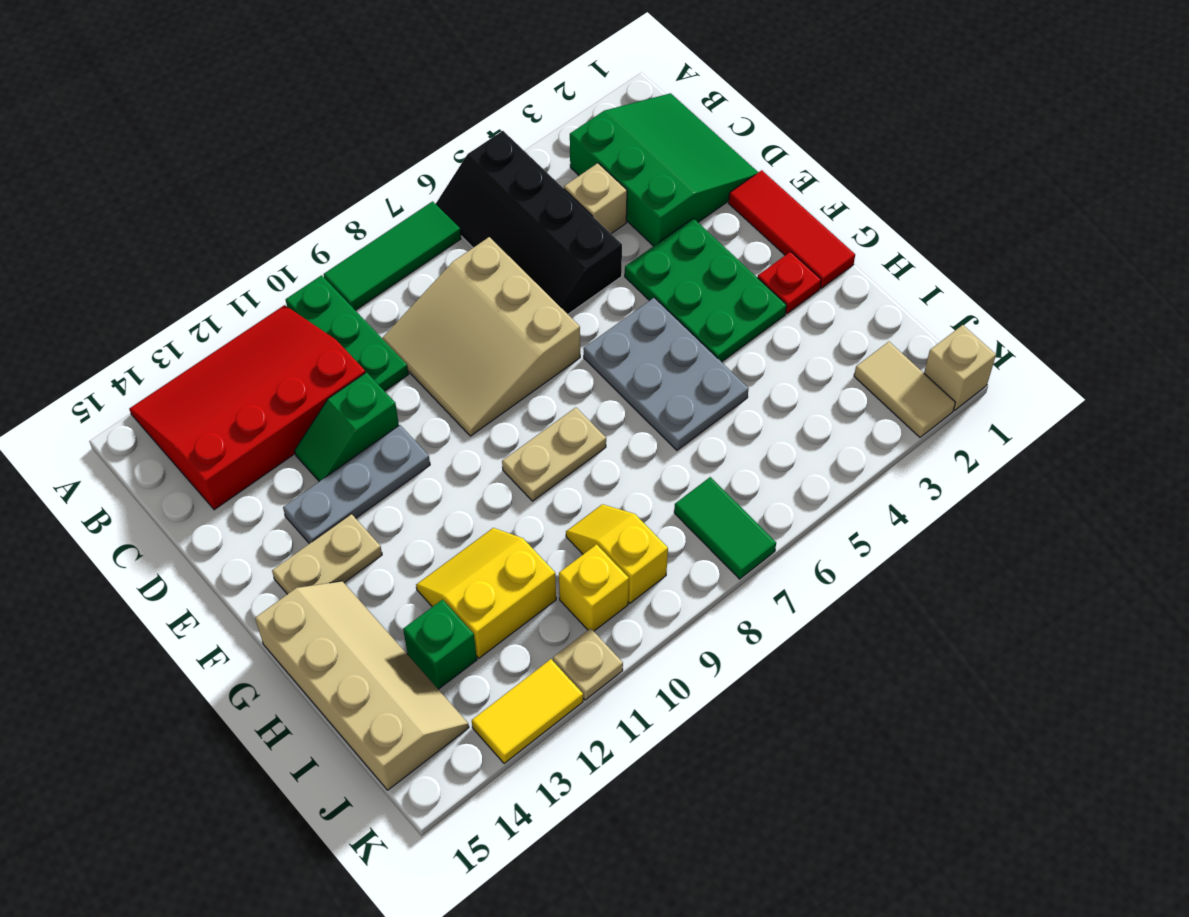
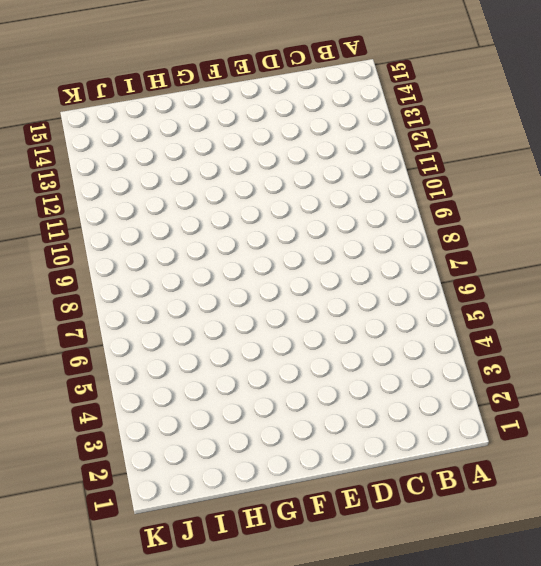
none -> black slope A5:D6 level 1 top 5
none -> green tile A7:A9 level 1
none -> green plate A10:C10 level 1

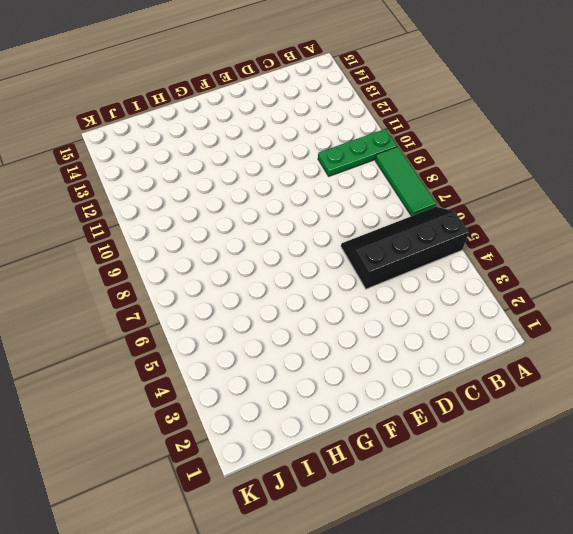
none -> red slope A11:C14 level 1 top C
none -> green slope B1:D3 level 1 top 3
none -> tan brick C4 level 1

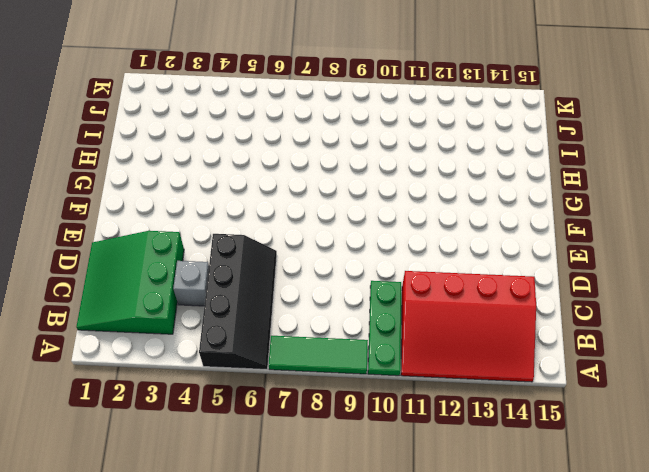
grey brick C4 level 1 -> tan brick C4 level 1
none -> tan slope C7:E9 level 1 top 7
none -> green slope D11:D12 level 1 top 11
none -> red tile E1:G1 level 1

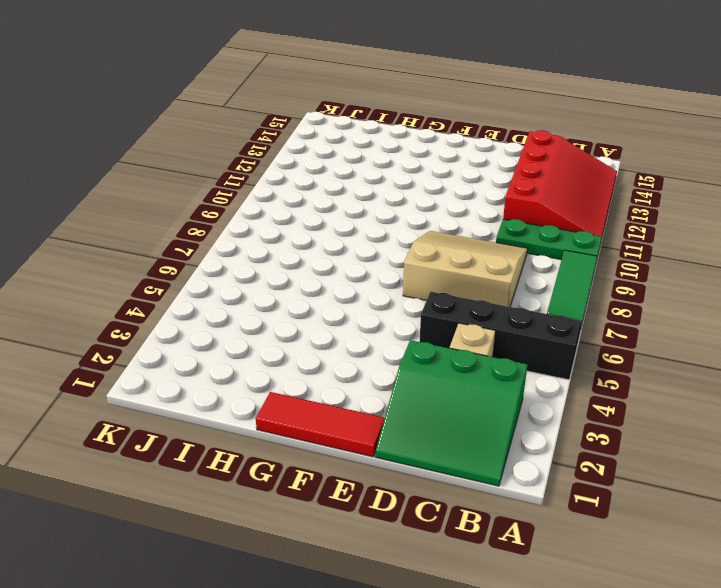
none -> green slope D11:D12 level 1 top 11
none -> green plate E3:G4 level 1
none -> grey plate E11:E13 level 1

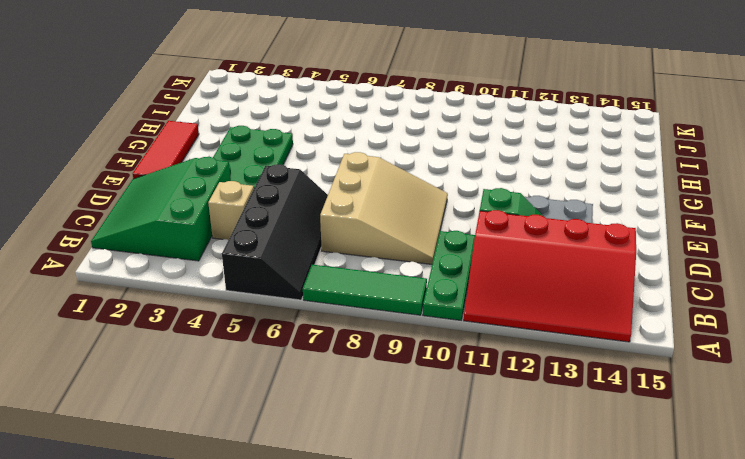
none -> grey plate F5:H6 level 1
none -> tan plate F13:F14 level 1
none -> red plate G2 level 1

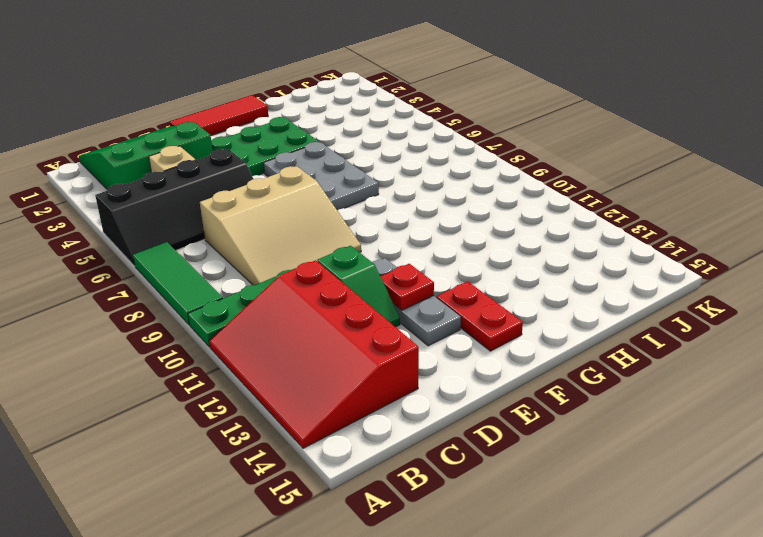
red plate E12 level 2 -> red plate G2 level 1
grey plate F5:G7 level 1 -> grey plate F5:H6 level 1
red plate F13:F14 level 1 -> tan plate F13:F14 level 1
none -> tan plate G8:G9 level 1
none -> tan slope G14:J15 level 1 top 15
none -> yellow slope H11:I12 level 1 top I

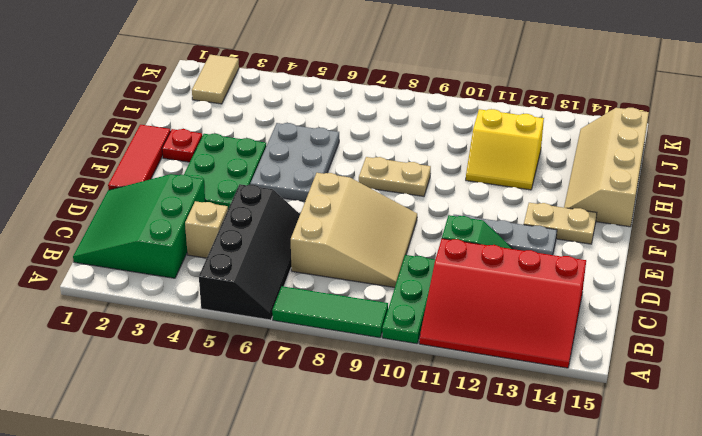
none -> yellow slope I9:J9 level 1 top J
none -> green brick I13 level 1
none -> green tile J7:K7 level 1

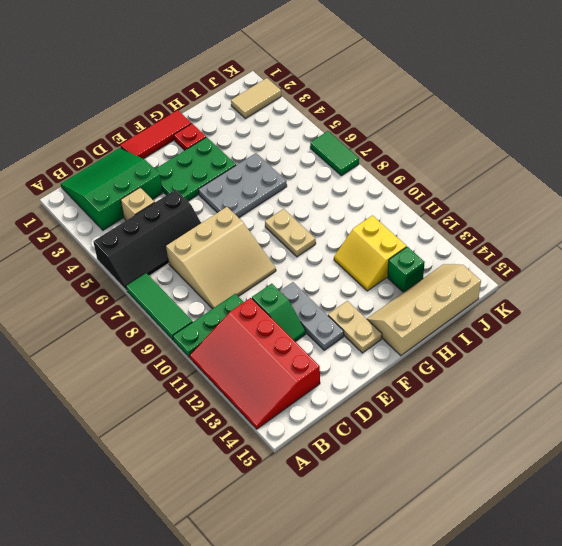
green tile K6:K7 level 1 -> green tile J7:K7 level 1
none -> yellow slope I9:J9 level 1 top J
none -> yellow brick J10 level 1
none -> tan brick K1 level 1

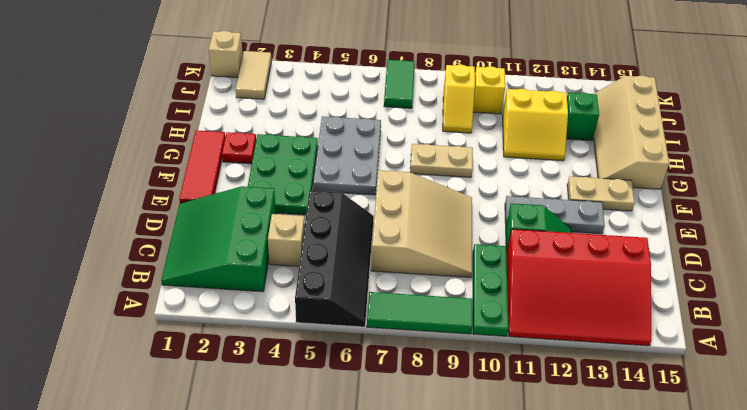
none -> tan plate K11 level 1
none -> yellow tile K12:K13 level 1

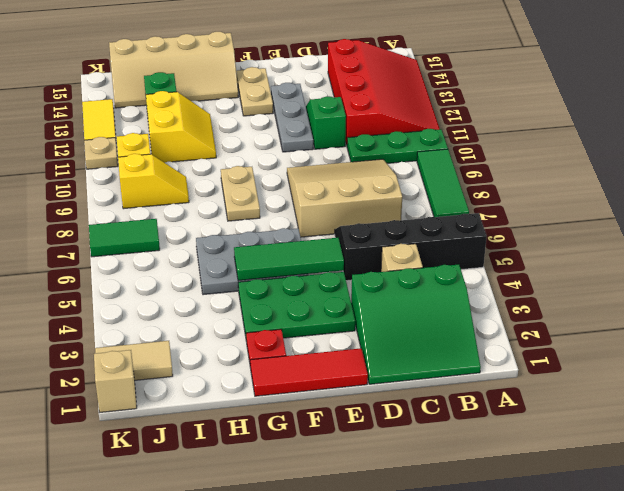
green tile E5:G5 level 2 -> none

